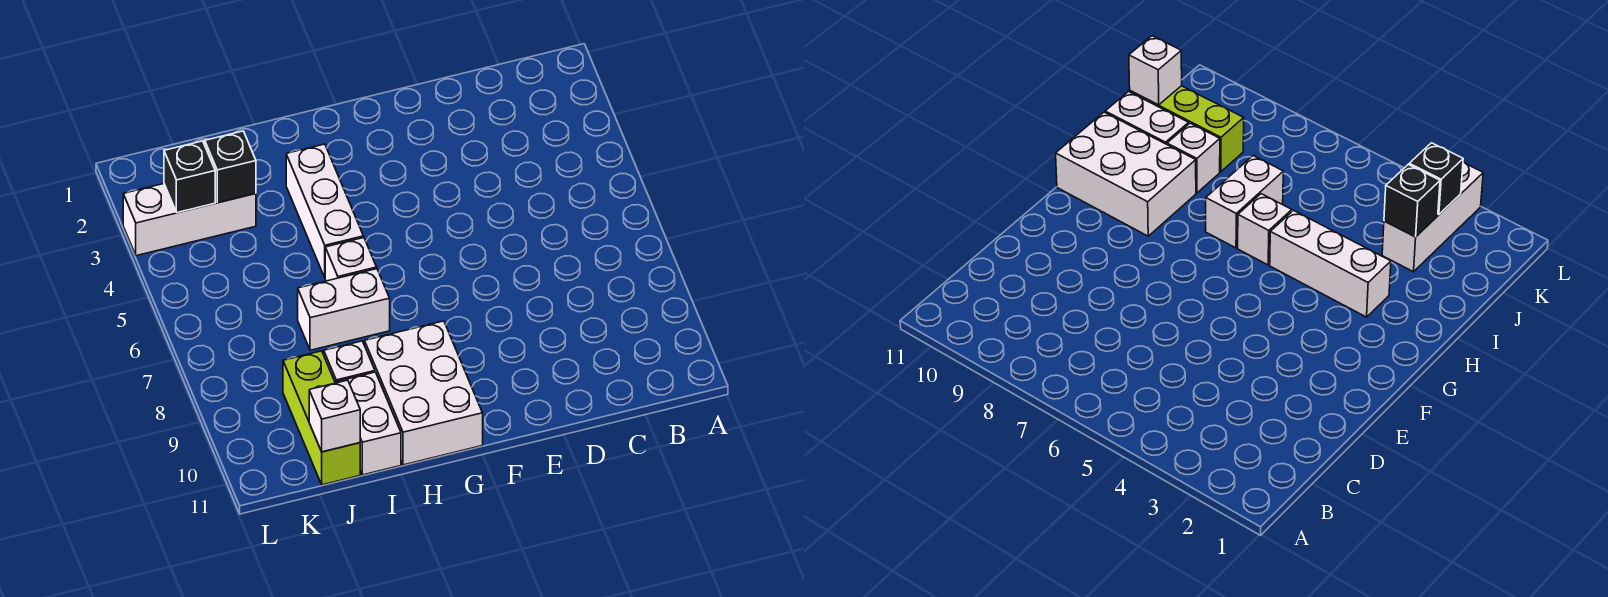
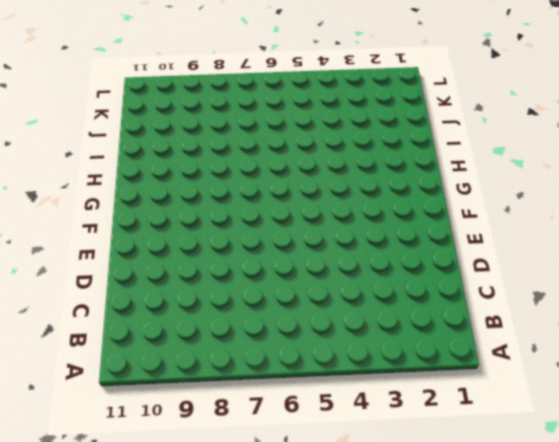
none -> white brick G9:H11 level 1
none -> white brick H3:H5 level 1

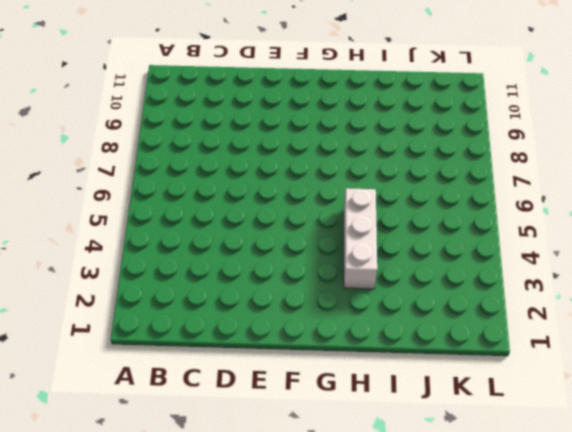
none -> white brick G9:H11 level 1
none -> white brick H6 level 1

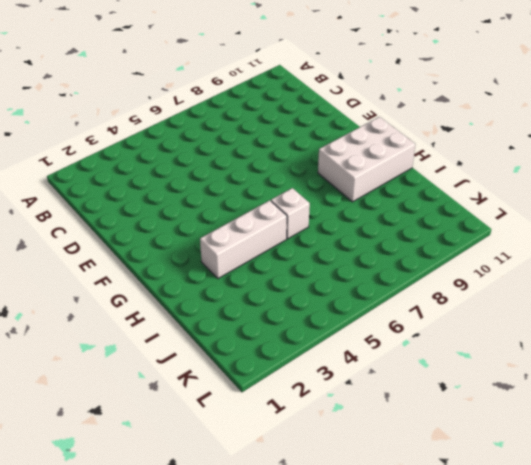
none -> white brick H7:I7 level 1
none -> white brick I9 level 1

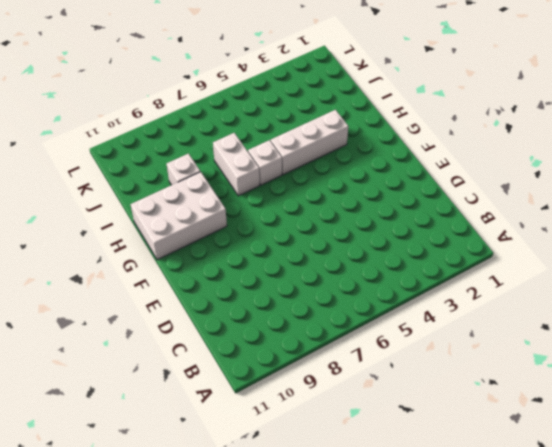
none -> white brick I10:I11 level 1
none -> white brick J3:L3 level 1

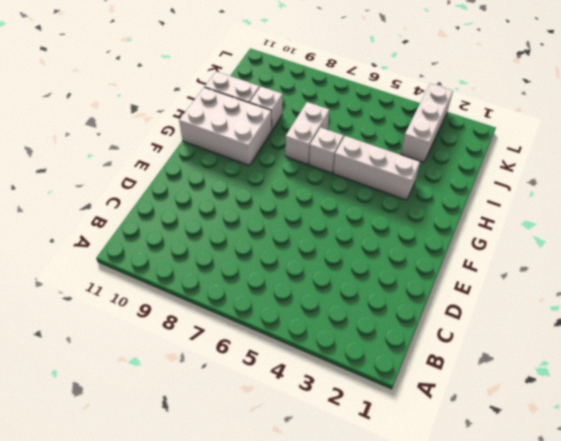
none -> lime brick J9:J11 level 1
none -> black brick J3 level 2

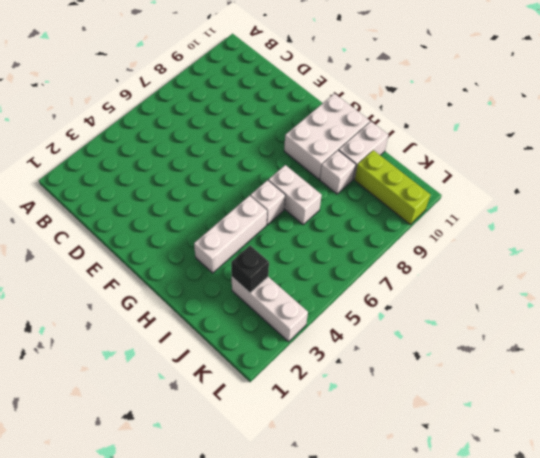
lime brick J10:L10 level 1 -> lime brick J9:J11 level 1
none -> white brick J11 level 2
none -> black brick K3 level 2

